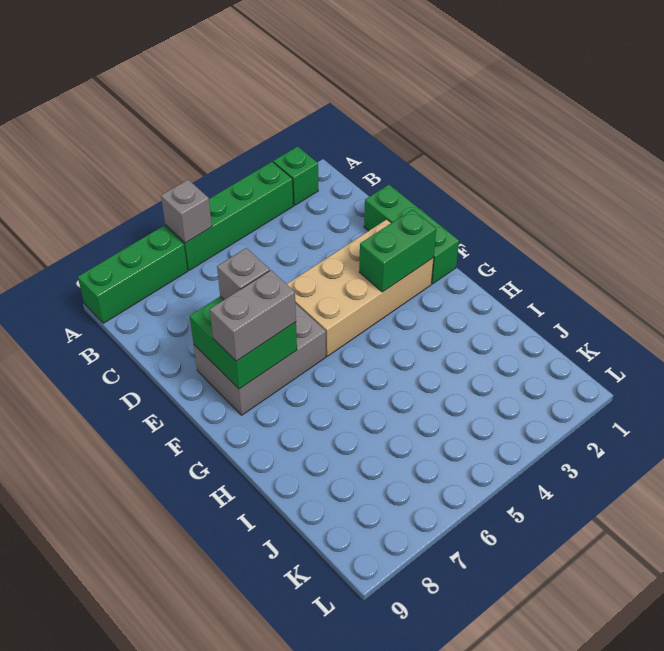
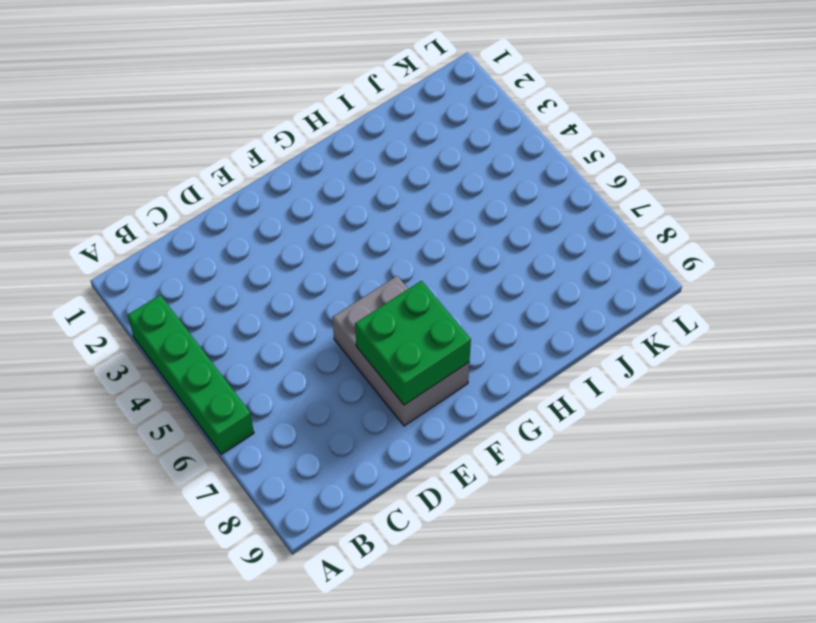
none -> green brick A2 level 1
none -> green brick A7:A9 level 1

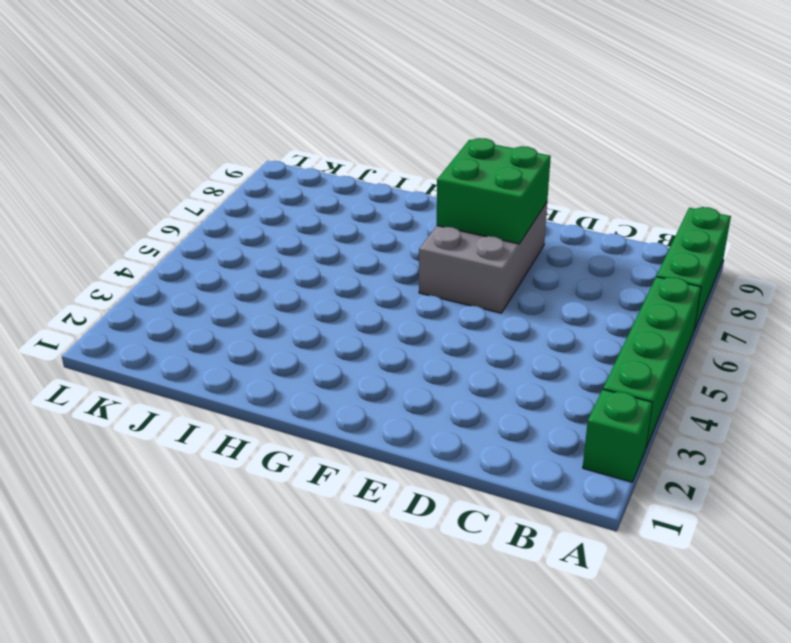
none -> green brick D1:F1 level 1
none -> tan brick E2:F5 level 1

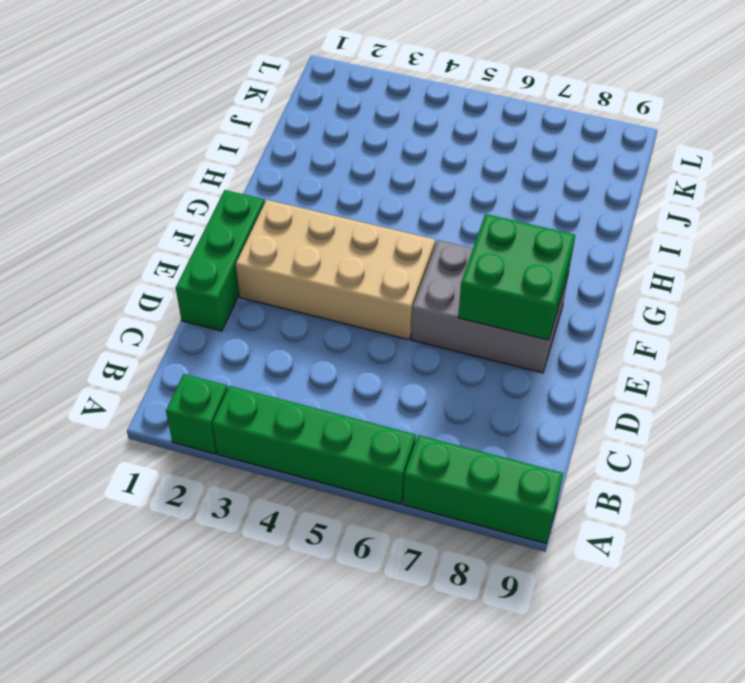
none -> grey brick A6 level 2
none -> green brick F2:F3 level 2

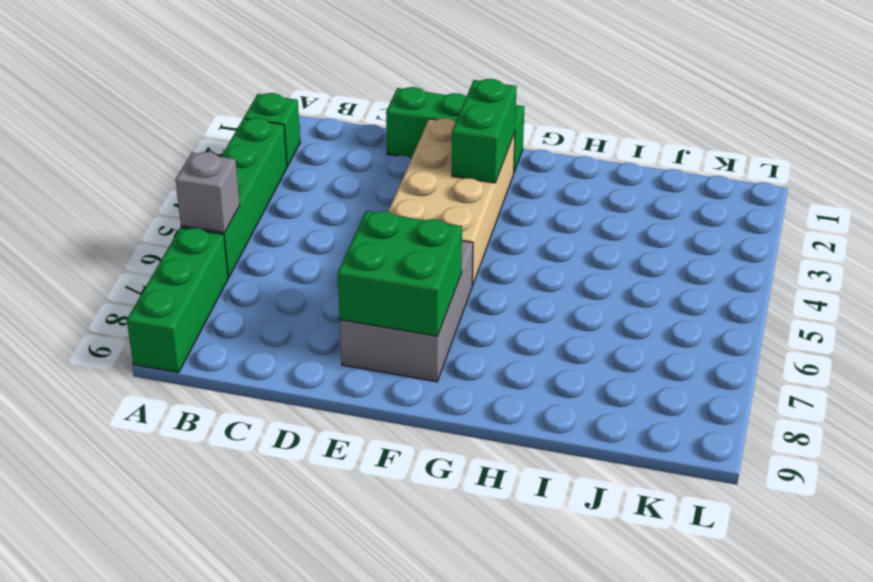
none -> grey brick E7 level 3
none -> grey brick F7:F8 level 3

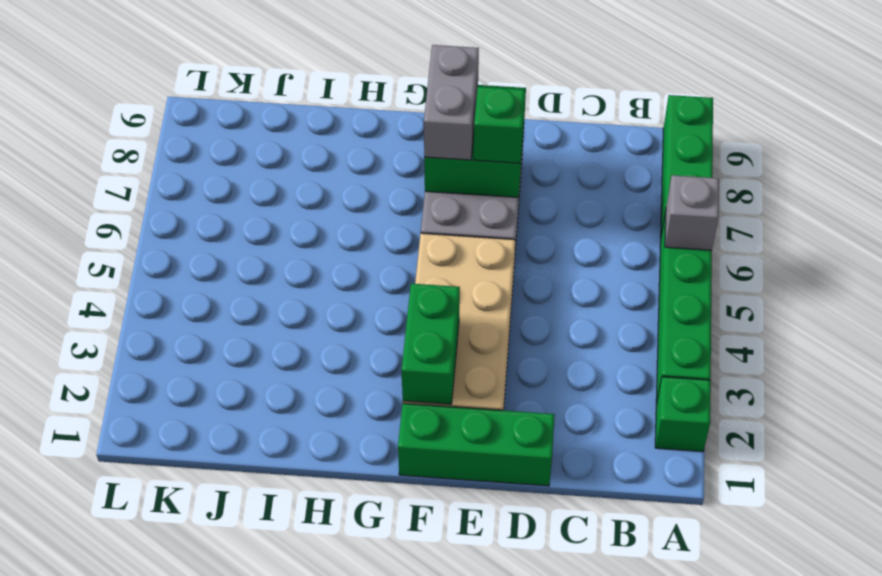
green brick E7 level 3 -> grey brick E7 level 3

